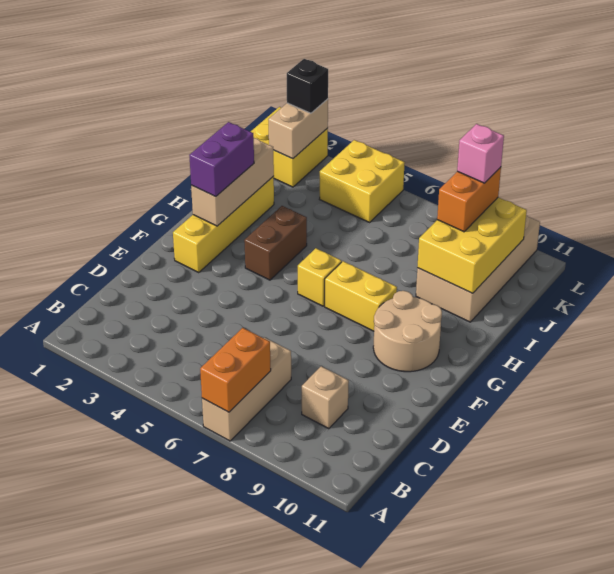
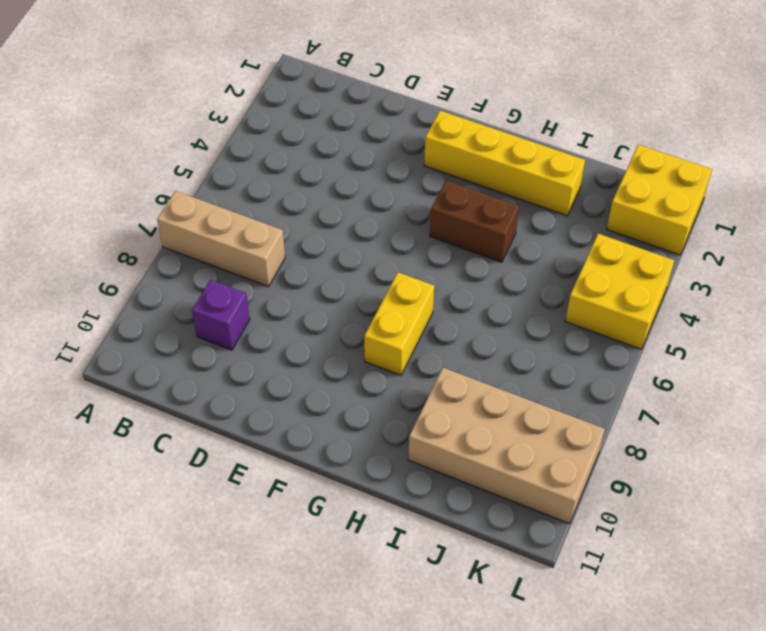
purple brick C9 level 1 -> tan brick C9 level 1
none -> tan round brick F9:G10 level 1
none -> yellow brick G6 level 1
none -> orange brick A7:B7 level 2

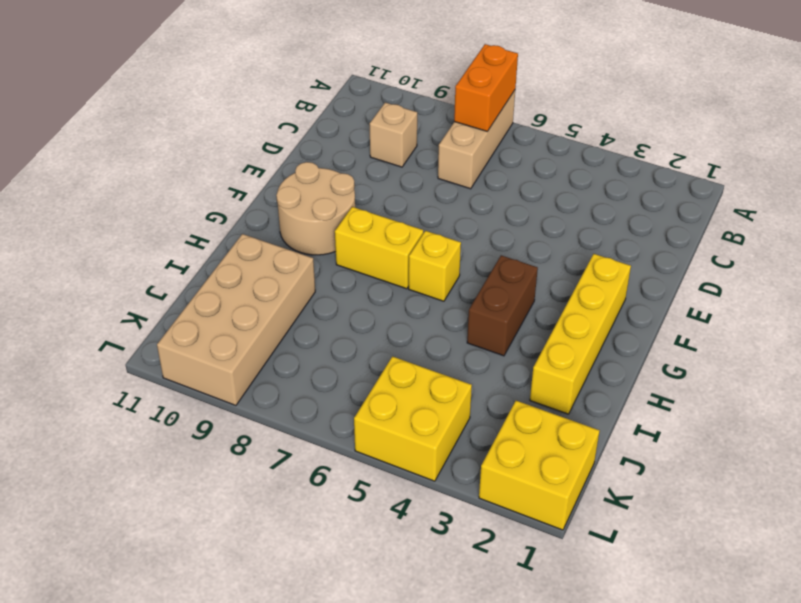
none -> tan brick G2:I2 level 2
none -> yellow brick I9:K10 level 2
none -> tan brick K2:L2 level 2

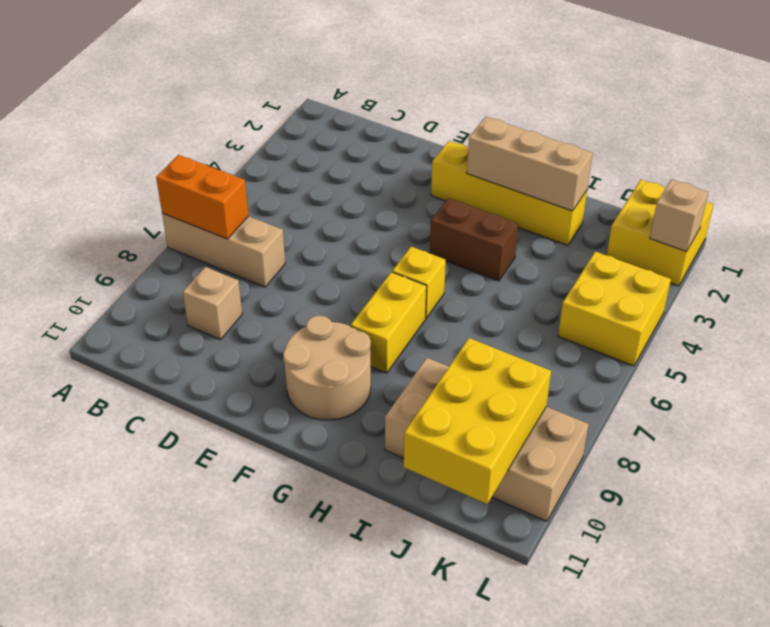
yellow brick J9:K11 level 2 -> yellow brick I9:K10 level 2
tan brick L2 level 2 -> tan brick K2:L2 level 2
none -> purple brick G2:H2 level 3
none -> orange brick J9:K9 level 3
none -> black brick L2 level 3

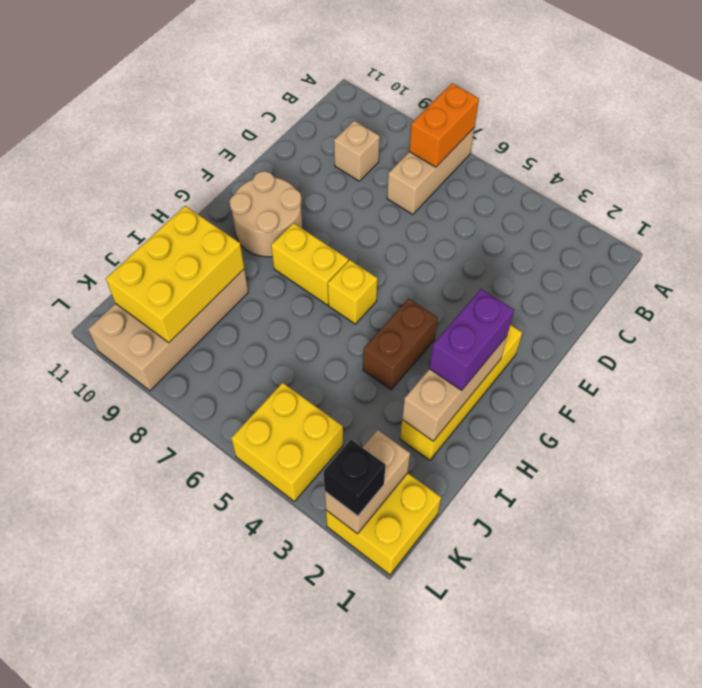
none -> orange brick J9:K9 level 3
none -> pink brick K9 level 4

